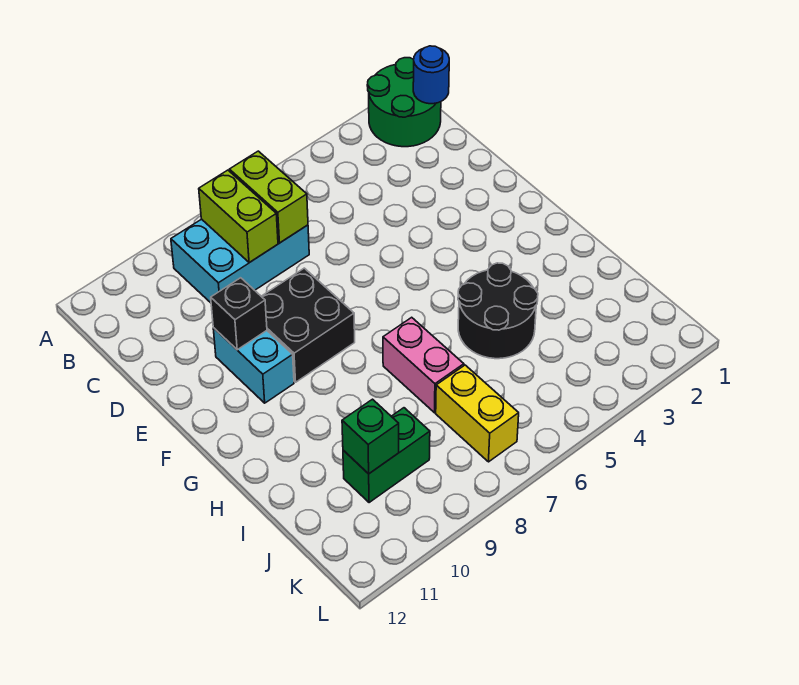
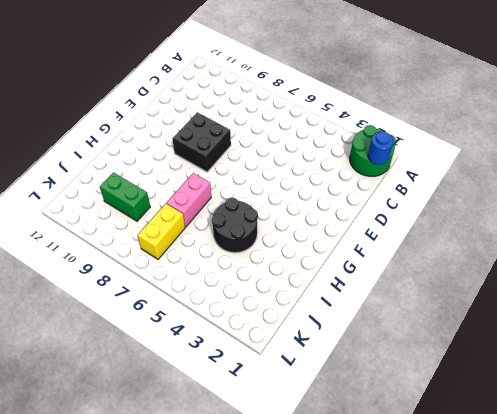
none -> cyan brick B7:C9 level 1
none -> cyan brick E10:F10 level 1
none -> lime brick B7:C7 level 2

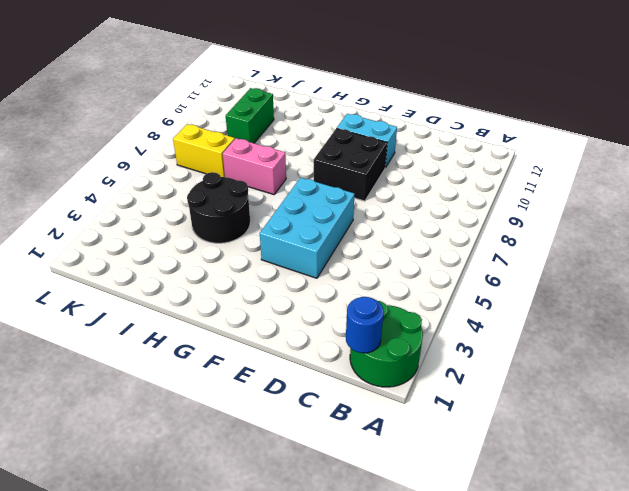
cyan brick E4:F6 level 1 -> cyan brick B7:C9 level 1
none -> lime brick B7:C7 level 2
none -> lime brick B8:C8 level 2
none -> black brick E10 level 2

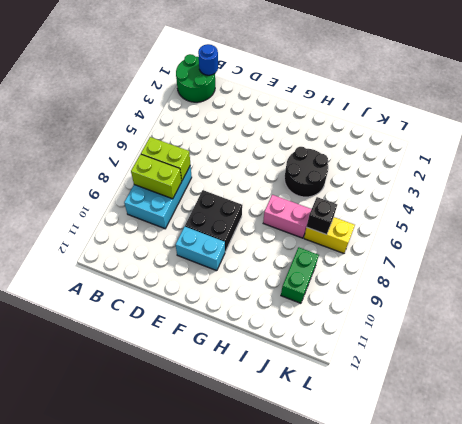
black brick J7 level 2 -> black brick E10 level 2
none -> green brick J10 level 2

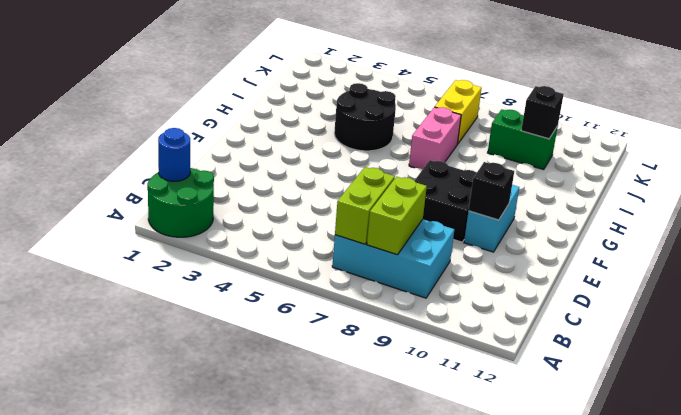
black brick J10 level 2 -> green brick J10 level 2

